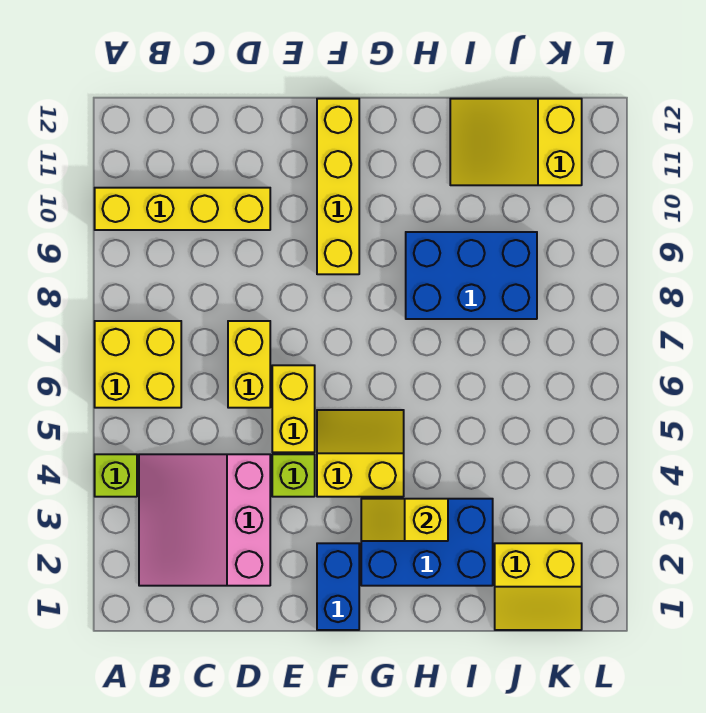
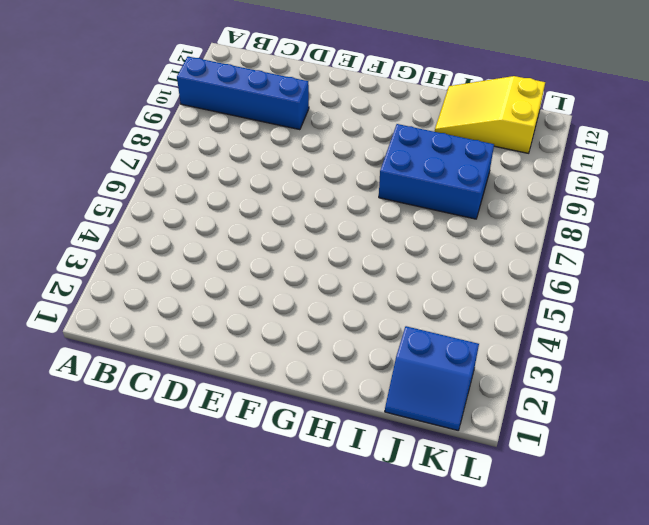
blue brick A10:D10 level 1 -> yellow brick A10:D10 level 1
blue slope J1:K2 level 1 top 2 -> yellow slope J1:K2 level 1 top 2
none -> lime brick A4 level 1
none -> yellow brick A6:B7 level 1
none -> pink slope B2:D4 level 1 top D

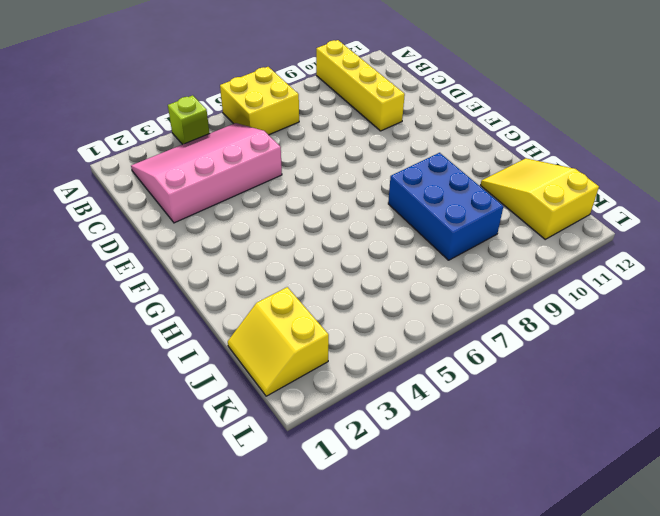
pink slope B2:D5 level 1 top D -> pink slope B2:D4 level 1 top D
none -> yellow brick D6:D7 level 1
none -> lime brick E4 level 1
none -> yellow brick E5:E6 level 1

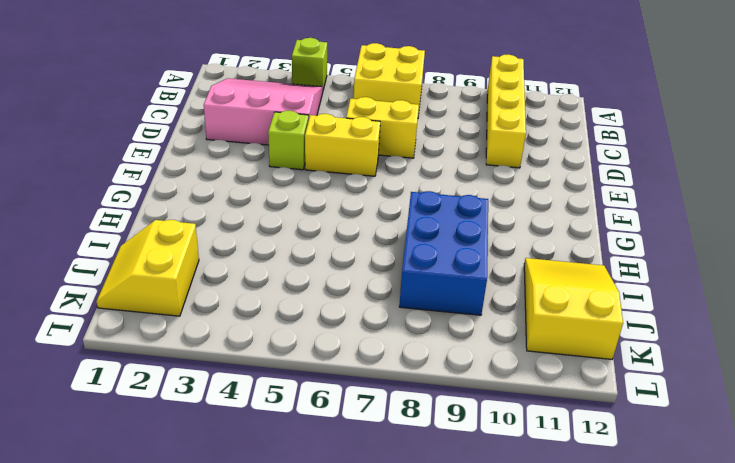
none -> blue brick F1:F2 level 1
none -> yellow slope F4:G5 level 1 top 4
none -> yellow brick F9:F12 level 1

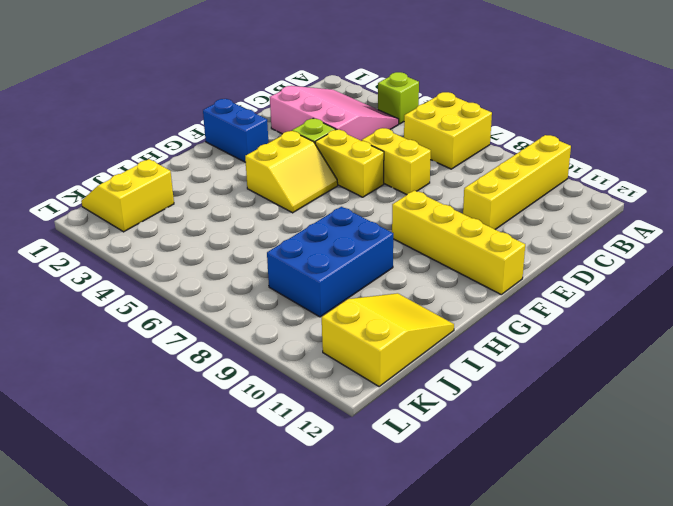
none -> blue brick G2:I3 level 1
none -> yellow slope G3:H3 level 2 top H

